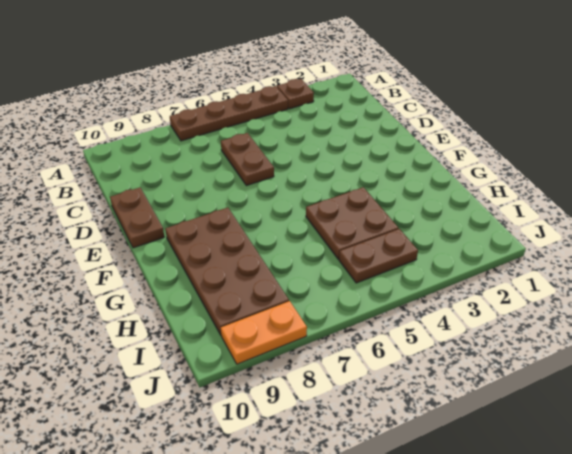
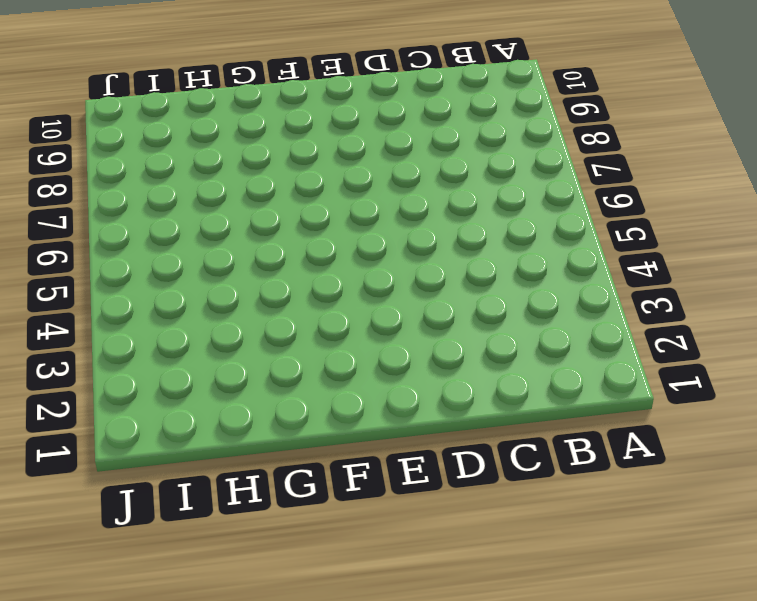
none -> brown plate A3 level 1
none -> brown plate A4:A7 level 1

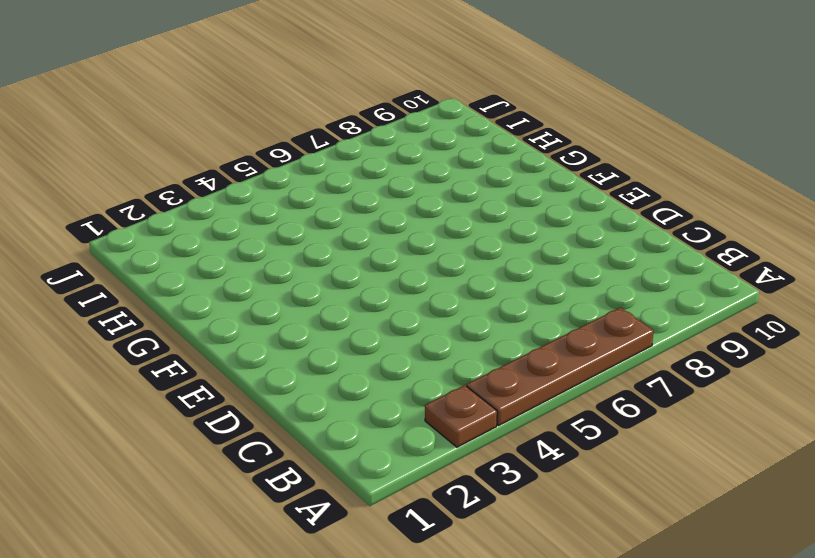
none -> brown plate C6:D6 level 1
none -> brown plate D10:E10 level 1

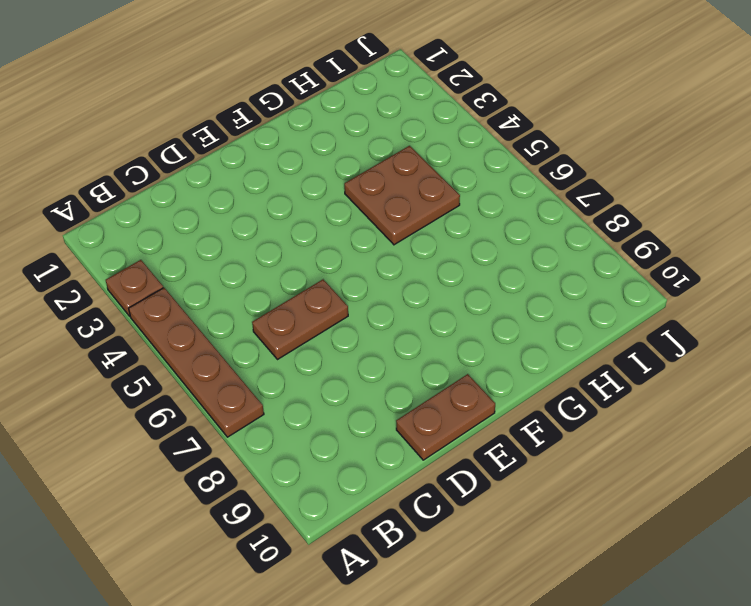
none -> brown plate F8:I9 level 1
none -> brown plate I4:I5 level 1

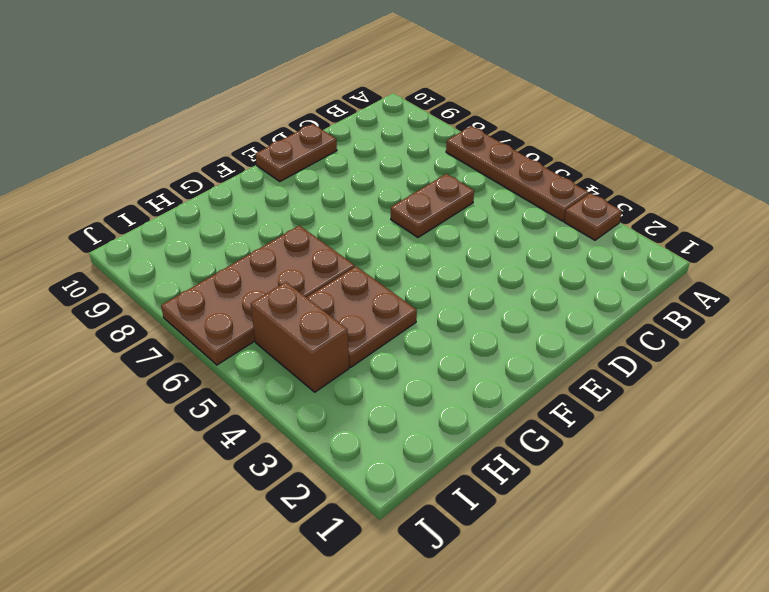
brown plate G6:J7 level 1 -> brown plate F8:I9 level 1
brown brick I4:I5 level 1 -> brown plate I4:I5 level 1
none -> orange plate J8:J9 level 1

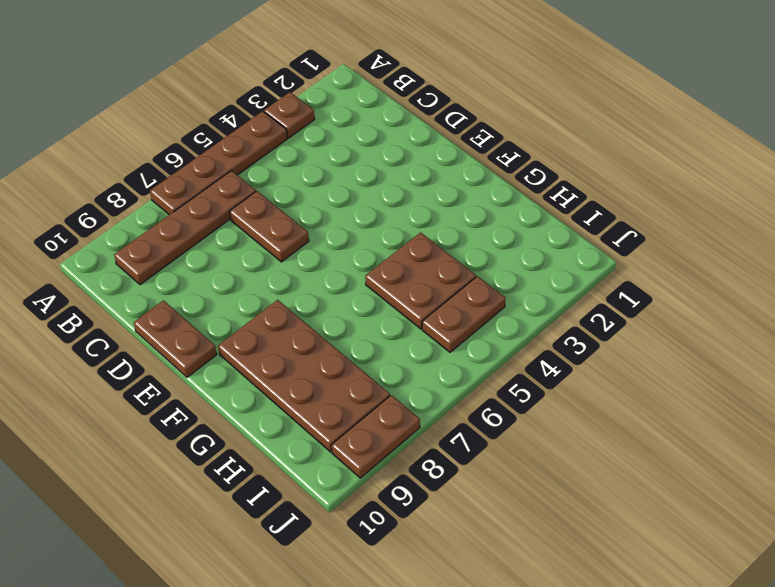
brown plate B6:B9 level 1 -> none
brown plate J8:J9 level 1 -> orange plate J8:J9 level 1

